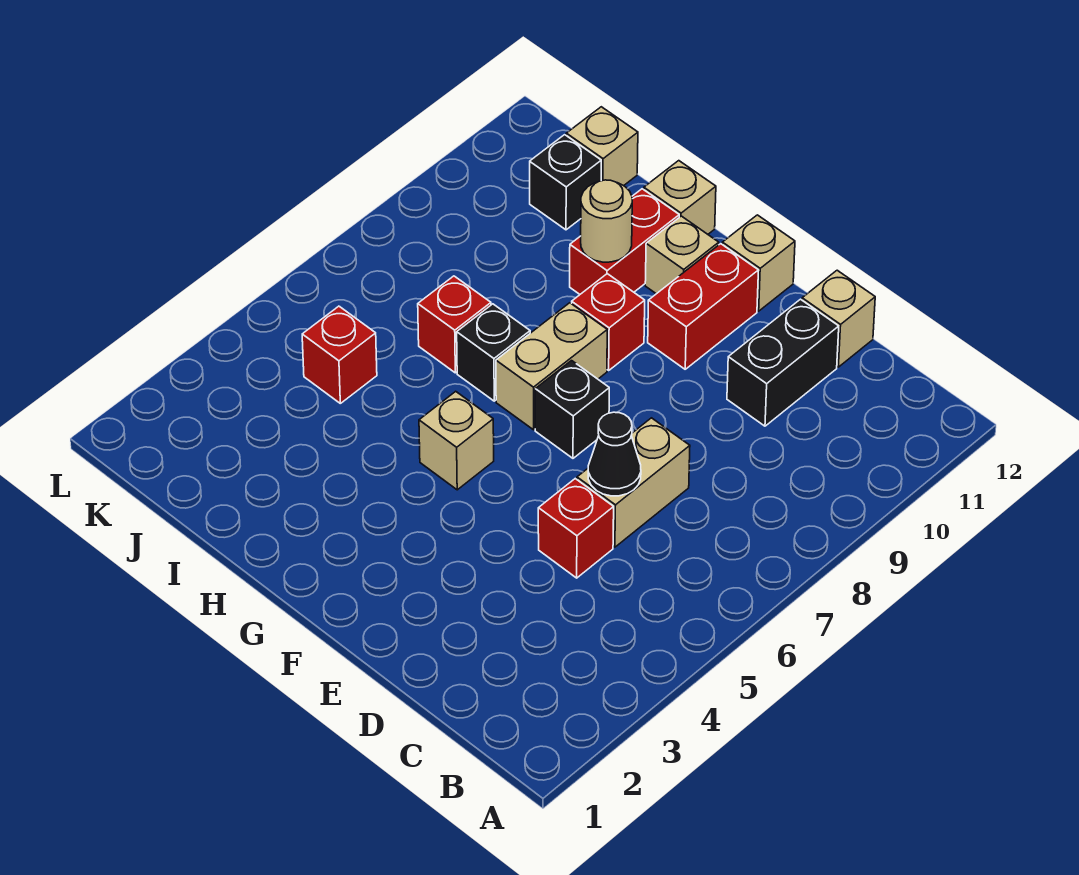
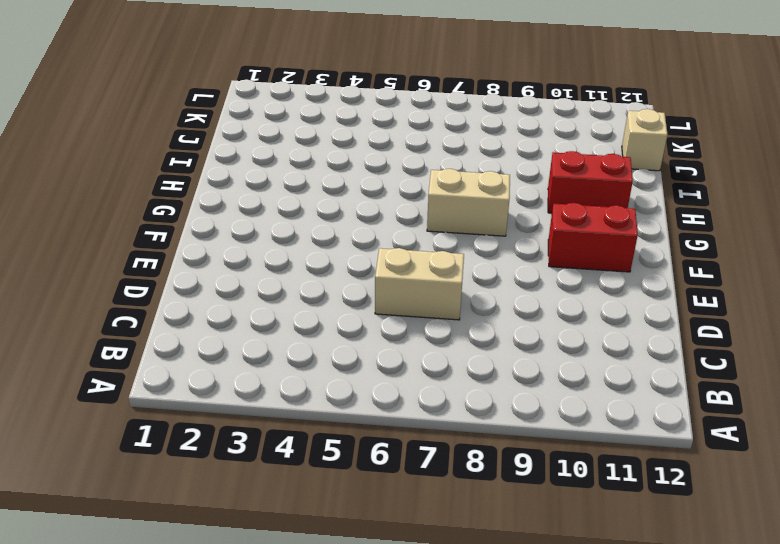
none -> red brick D5 level 1
none -> black brick D10:D11 level 1
none -> tan brick D12 level 1

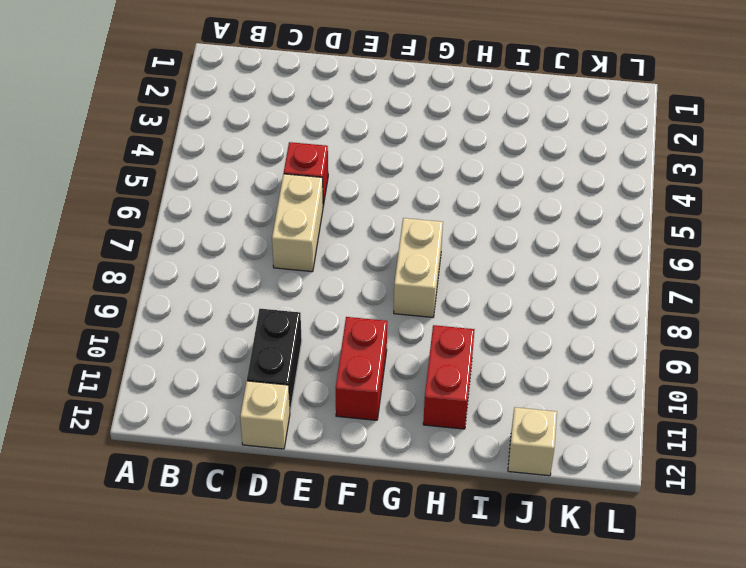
none -> black brick F7 level 1
none -> tan brick F12 level 1
none -> tan brick G5 level 1

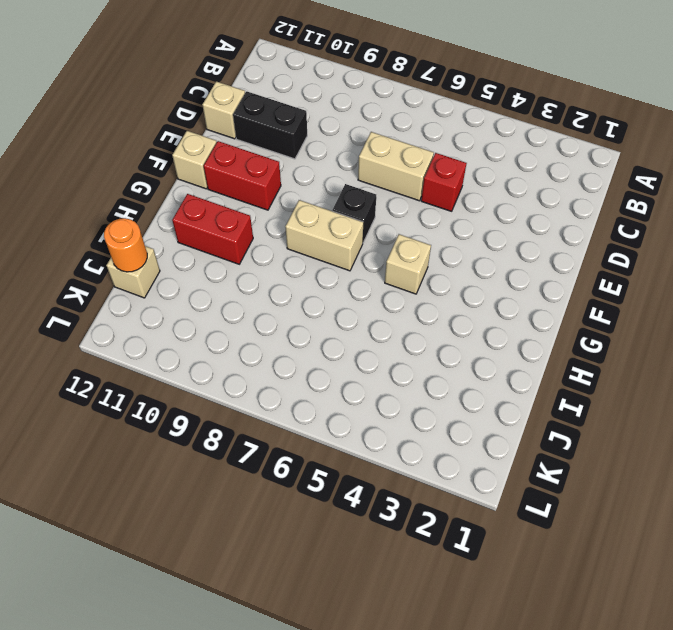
orange round brick J12 level 2 -> none
none -> red brick G9 level 1
none -> tan brick G11 level 1
none -> black brick H7 level 1

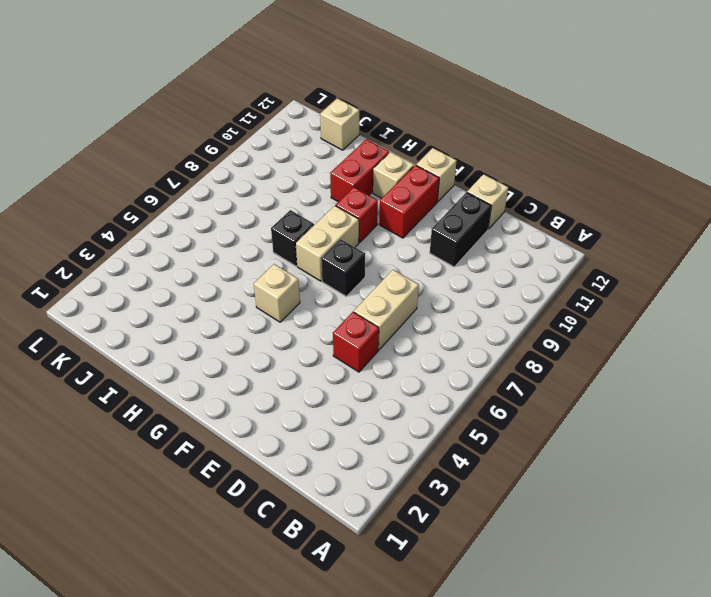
none -> tan brick H12 level 1
none -> red brick I7 level 1
none -> red brick J5 level 1

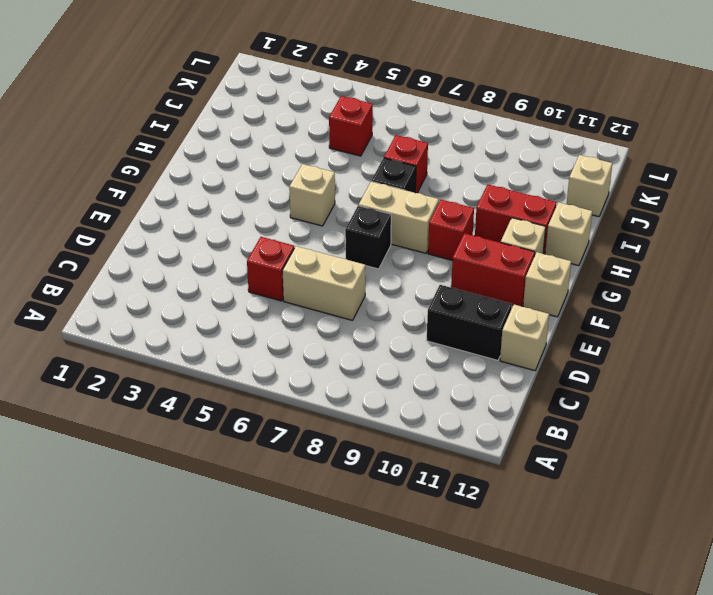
none -> black brick J11 level 1
none -> black cone D6 level 2
none -> tan round brick H10 level 2

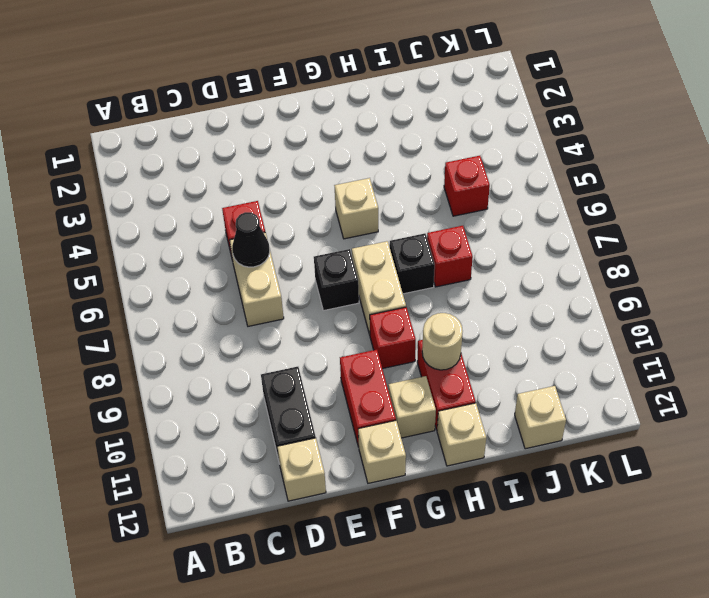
none -> black brick J11 level 1

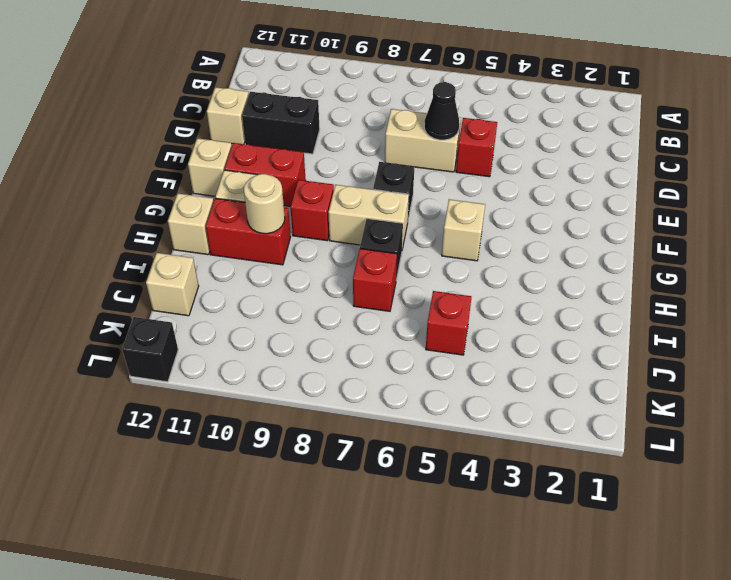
black brick L12 level 1 -> black brick J11 level 1

